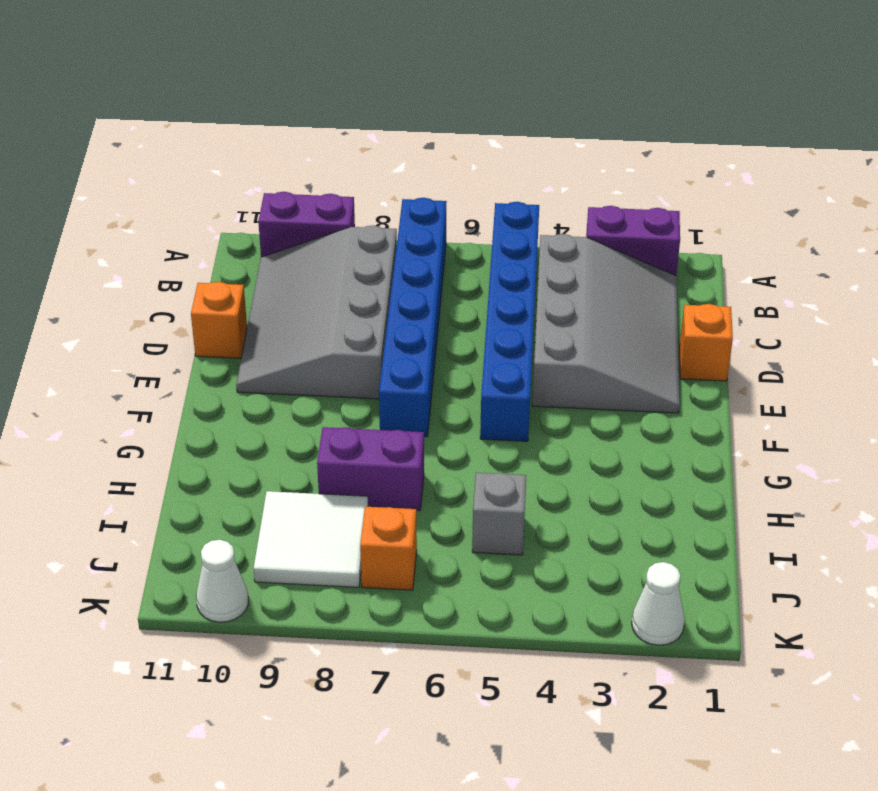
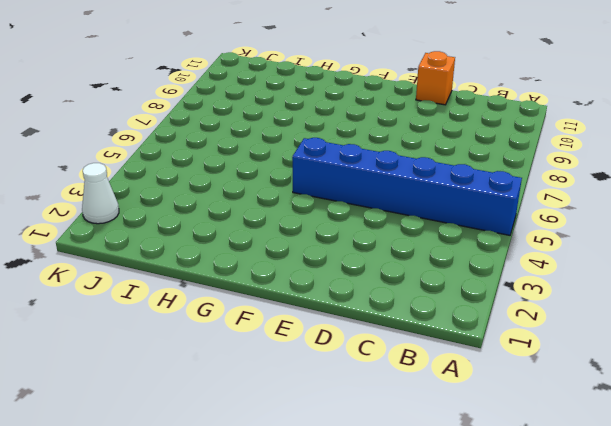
none -> purple brick A2:A3 level 1
none -> blue brick A7:F7 level 1
none -> purple brick A9:A10 level 1

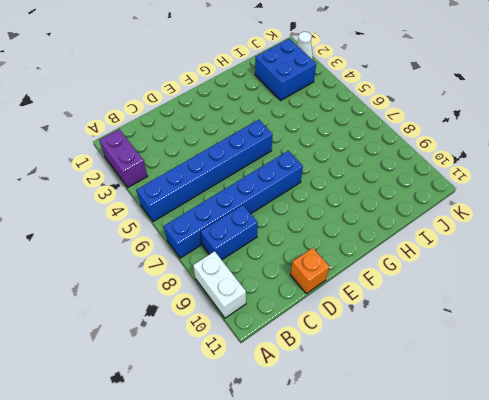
white brick A9:A10 level 1 -> purple brick A9:A10 level 1
blue brick B8:C8 level 1 -> grey slope B8:E10 level 1 top 8
blue brick I2:J3 level 1 -> none
none -> grey slope B2:E4 level 1 top 4
none -> orange brick D1 level 1
none -> purple brick H7:H8 level 1

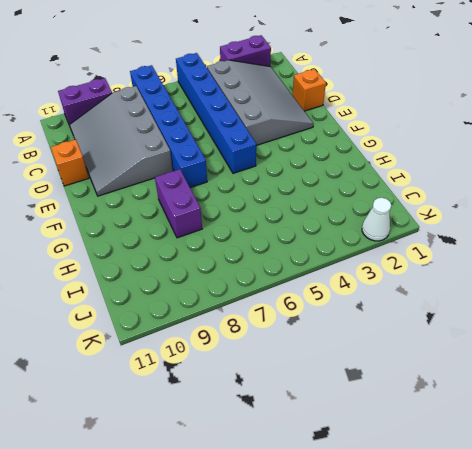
purple brick G8:H8 level 1 -> purple brick H7:H8 level 1
none -> grey brick I5 level 1
none -> white tile I8:J9 level 1
none -> orange brick J7 level 1

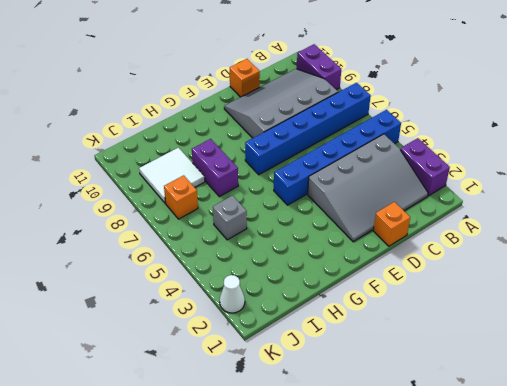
none -> white cone K10 level 1

